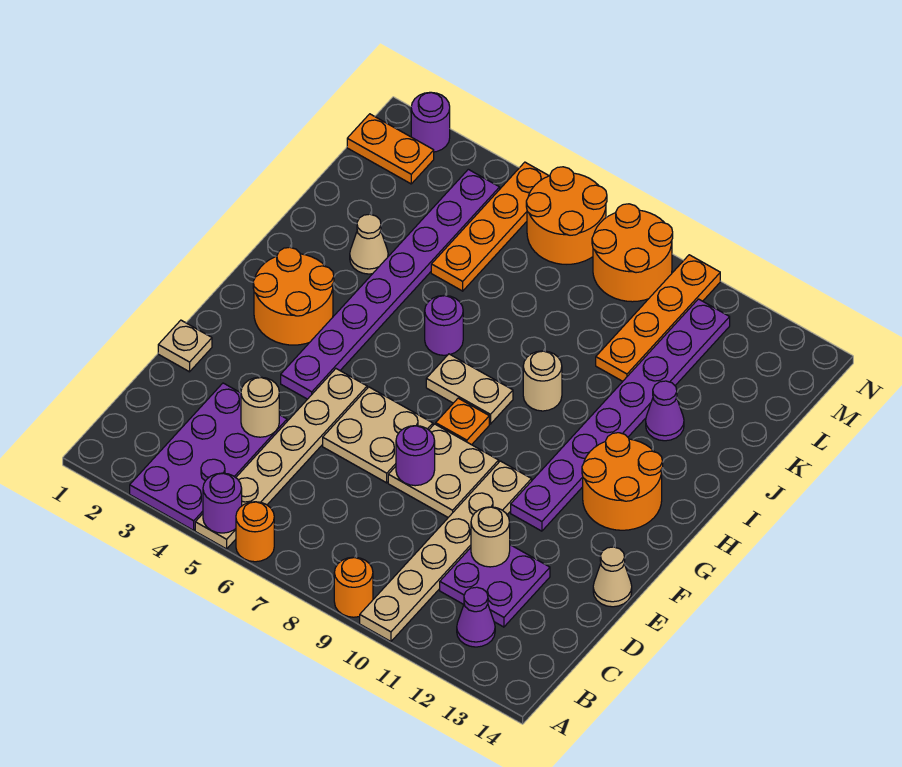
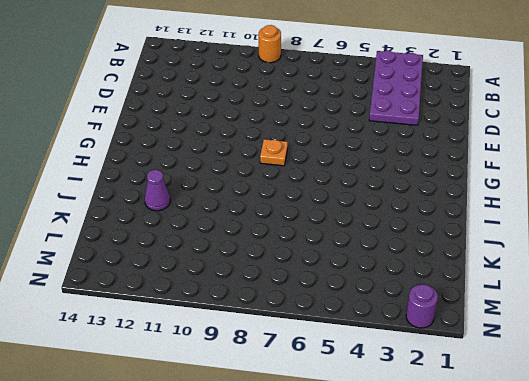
none -> tan plate A5:F5 level 1
none -> orange round brick A6 level 1
none -> tan plate A10:F10 level 1
none -> purple cone B12 level 1

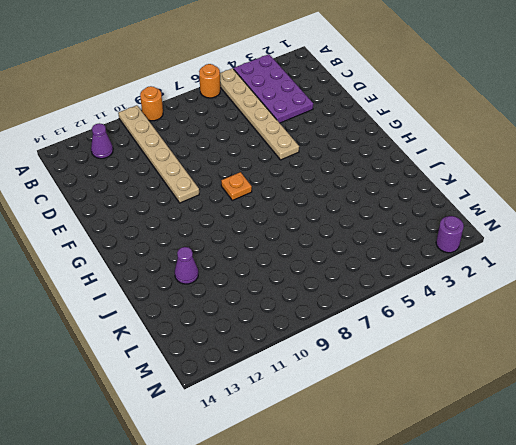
none -> purple plate C11:D12 level 1
none -> tan plate E1 level 1
none -> tan plate E6:F7 level 1
none -> tan plate E8:F9 level 1

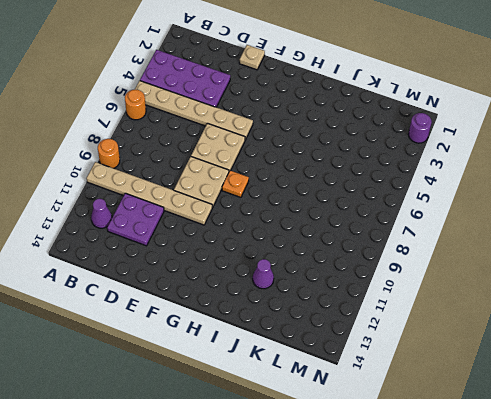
none -> tan cone E14 level 1
none -> purple plate F4:M4 level 1
none -> purple plate F11:M11 level 1
none -> orange round brick G2:H3 level 1

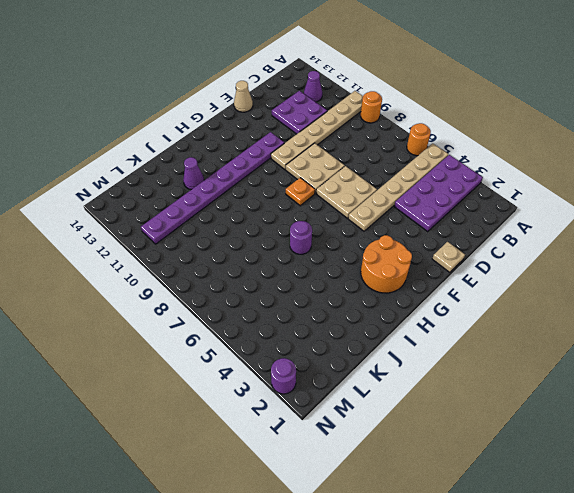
none -> purple plate F4:M4 level 1
none -> orange round brick G12:H13 level 1
none -> tan plate H7:H8 level 1
none -> tan round brick I9 level 1

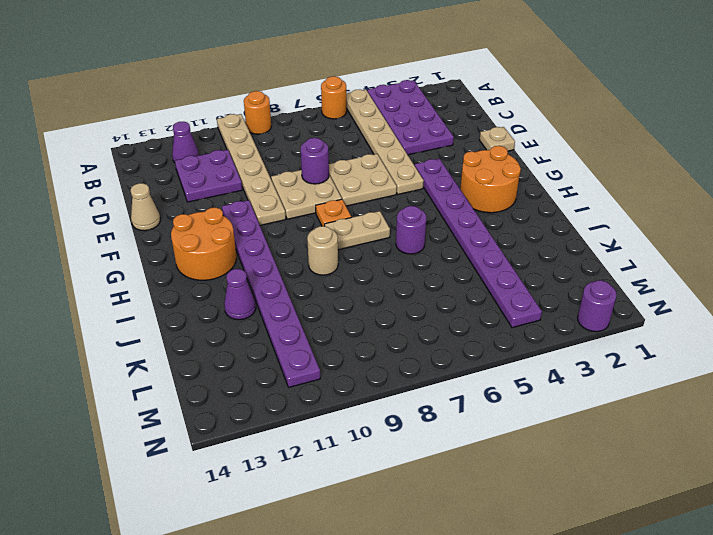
none -> tan cone J3 level 1
none -> orange plate K5:N5 level 1
none -> orange plate K10:N10 level 1
none -> orange plate M1:M2 level 1

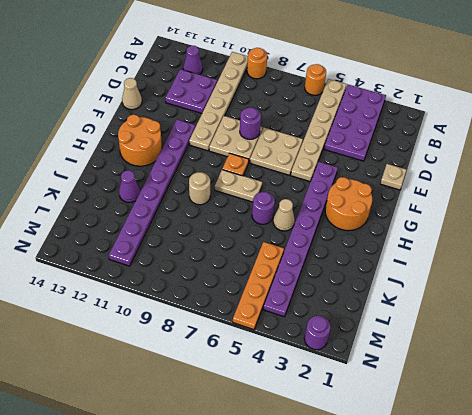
tan cone I5 level 1 -> tan cone J3 level 1
none -> orange plate K10:N10 level 1
none -> orange plate M1:M2 level 1
none -> orange round brick M6:N7 level 1
none -> orange round brick M8:N9 level 1

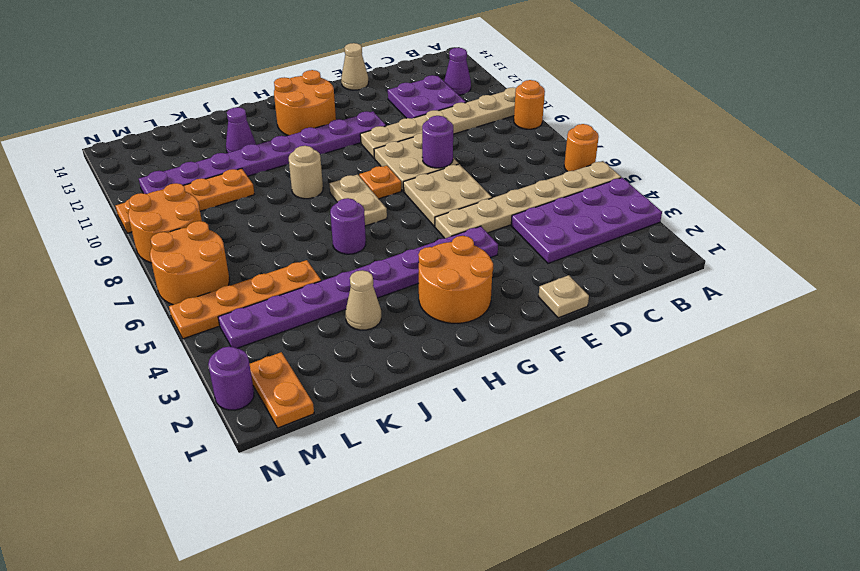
none -> purple round brick A5 level 2
none -> tan round brick D4 level 2
none -> tan round brick D11 level 2

